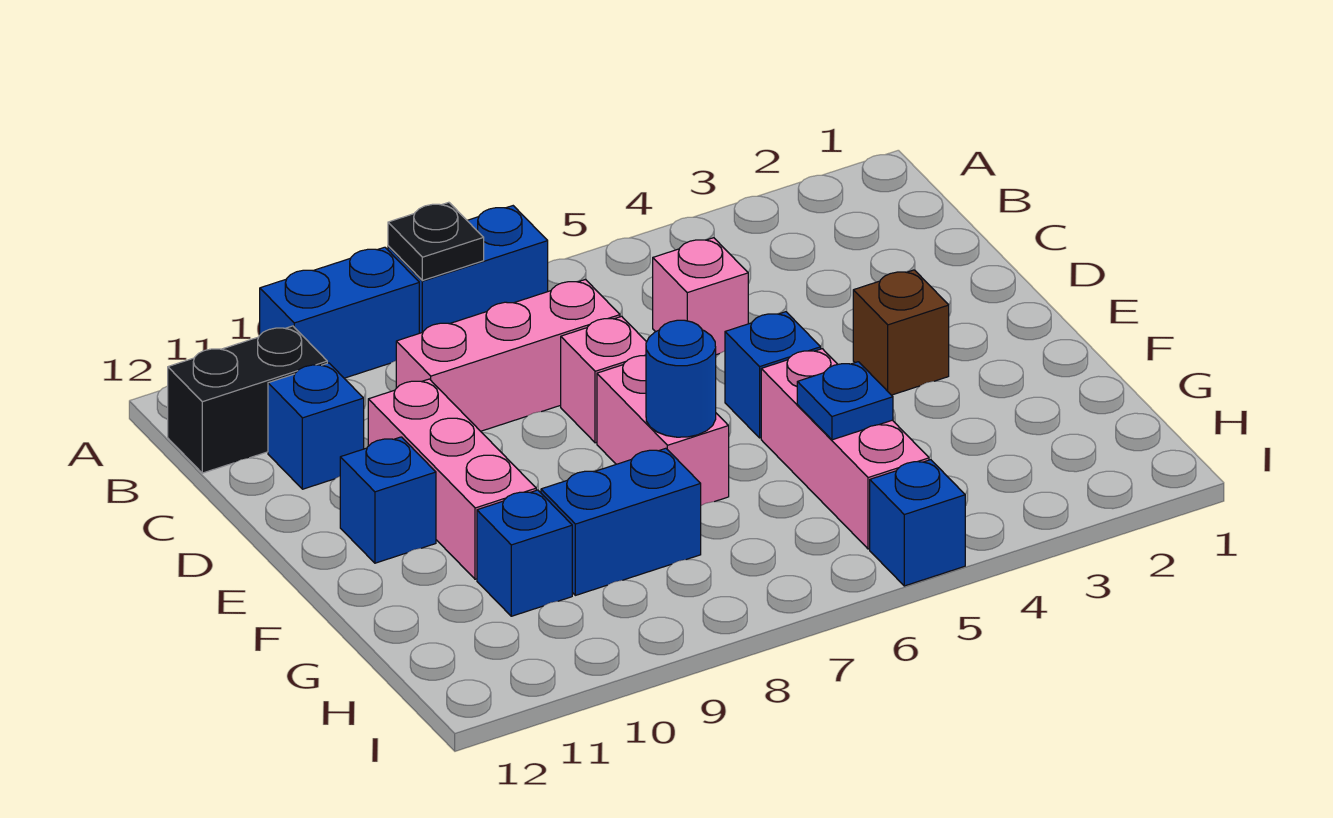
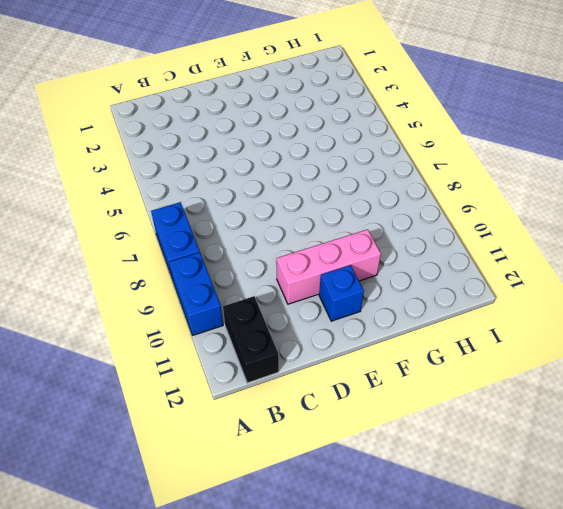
none -> pink brick C5 level 1
none -> pink brick C7:C9 level 1
none -> blue brick C11 level 1

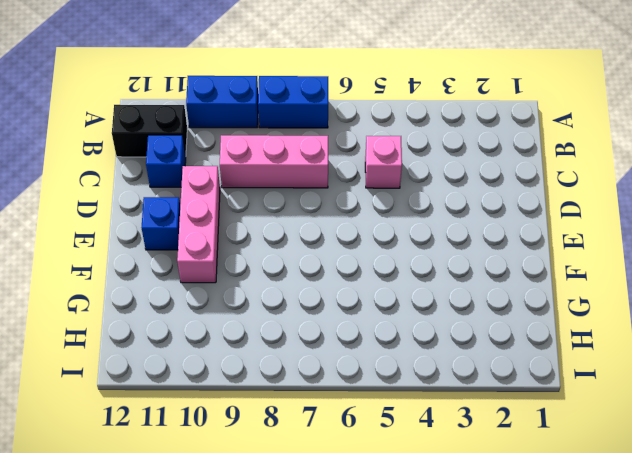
none -> pink brick D7 level 1
none -> brown brick E3 level 1
none -> blue brick E5 level 1

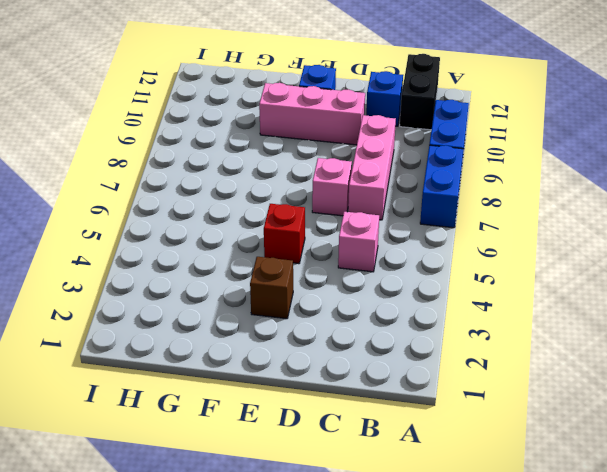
red brick E5 level 1 -> blue brick E5 level 1
none -> pink brick E7:F7 level 1
none -> pink brick F5:H5 level 1
none -> blue brick G8:G9 level 1

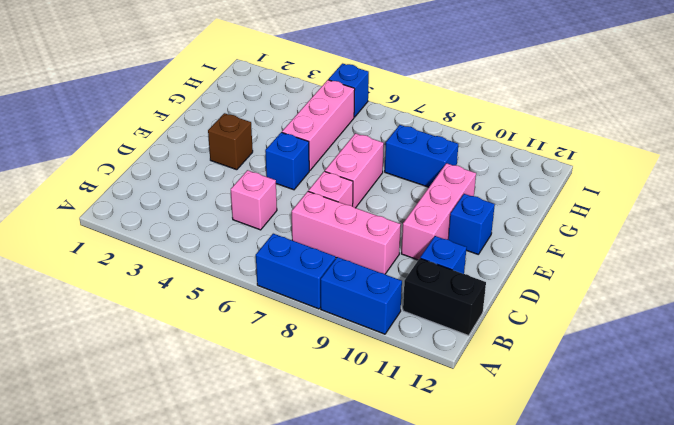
none -> blue brick G10 level 1
none -> black plate A8 level 2
none -> blue round brick F7 level 2

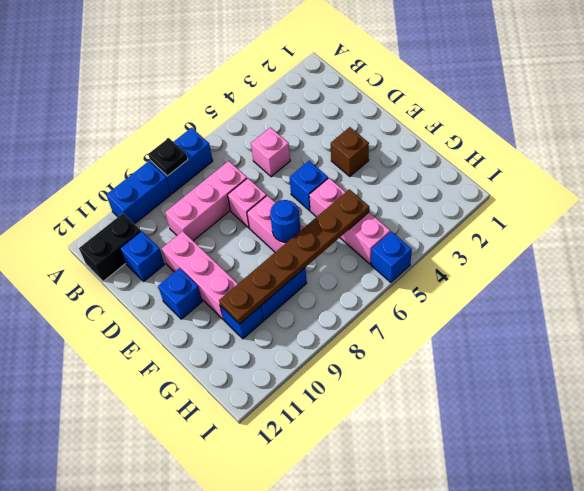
brown plate G5:G10 level 2 -> blue plate G5 level 2

